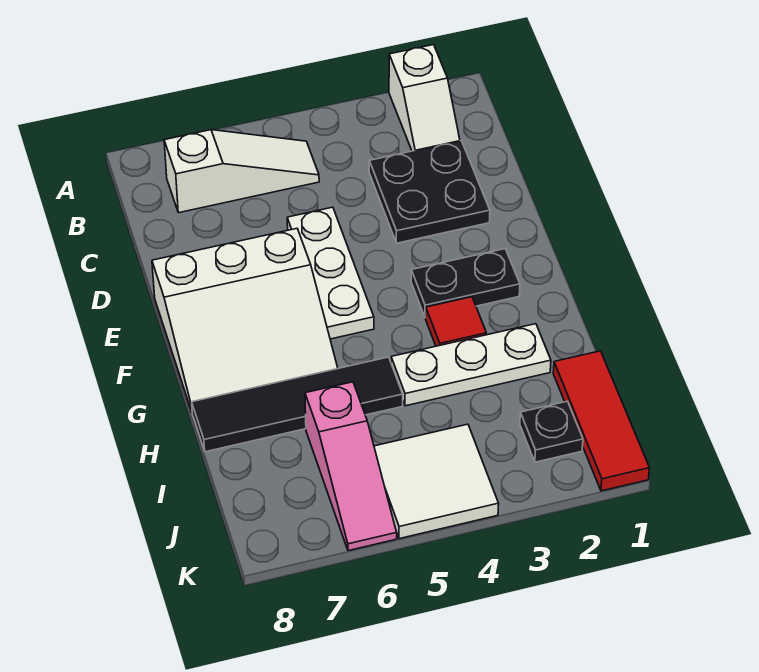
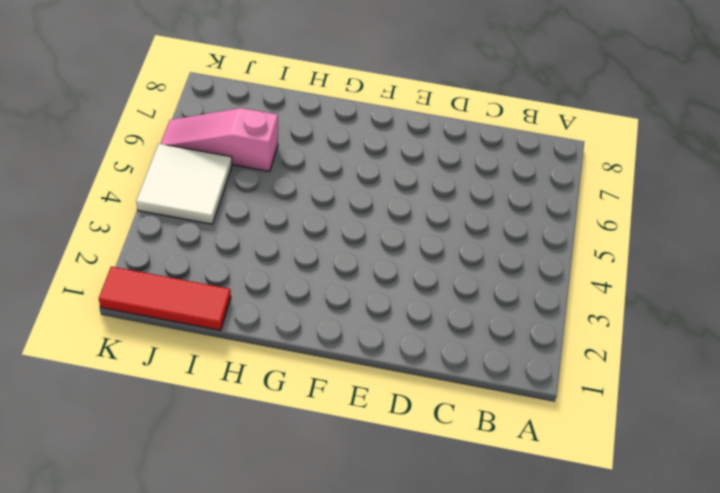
none -> white slope A2:B2 level 1 top A
none -> white slope B5:B7 level 1 top 7
none -> black plate C2:D3 level 1

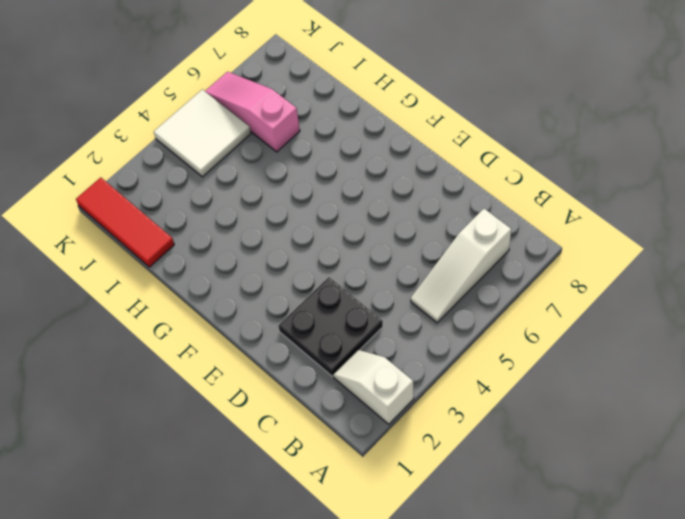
none -> white plate D5:F5 level 1
none -> white slope E6:G8 level 1 top E
none -> black plate F2:F3 level 1

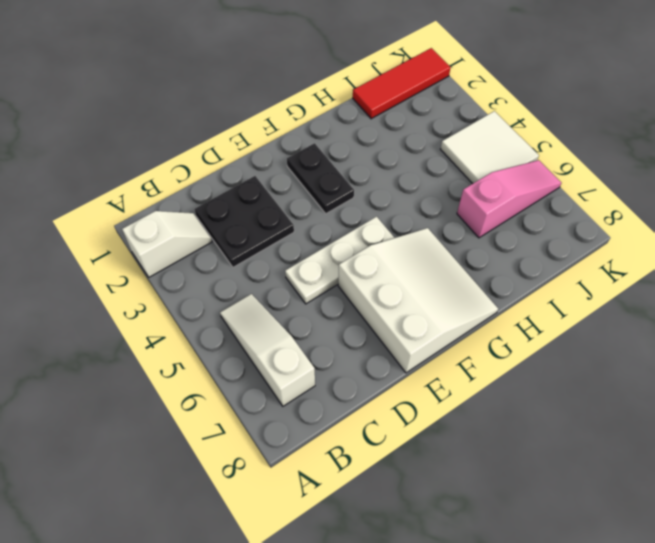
none -> red tile G3 level 1
none -> white plate H2:H4 level 1
none -> black tile H5:H8 level 1

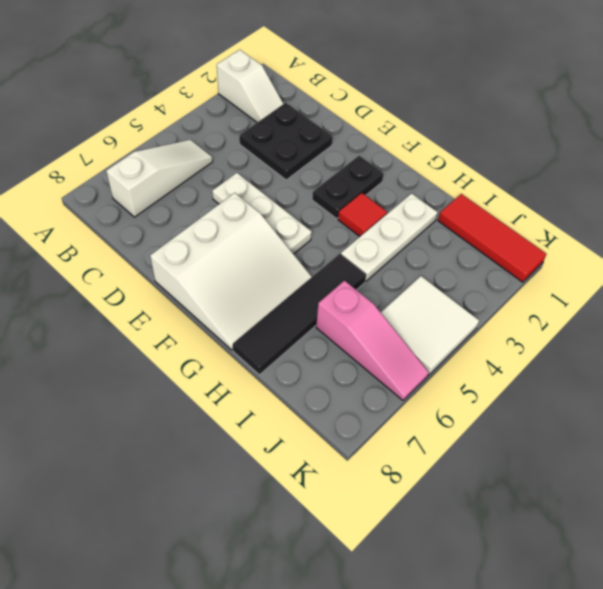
none -> black plate J2 level 1

